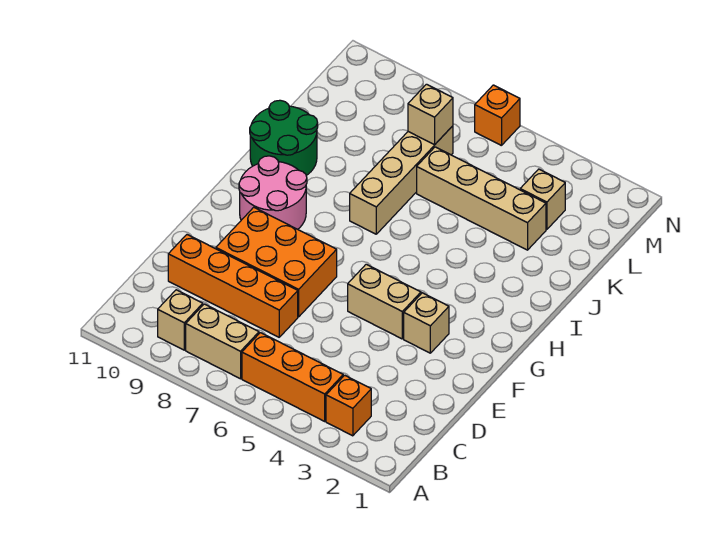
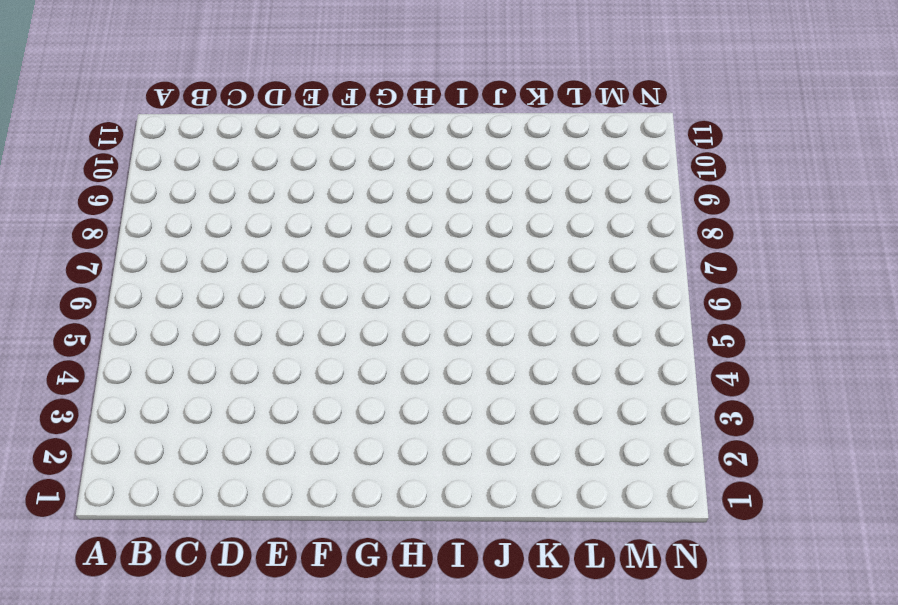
none -> orange brick B3 level 1
none -> orange brick B4:B6 level 1
none -> tan brick B7:B8 level 1

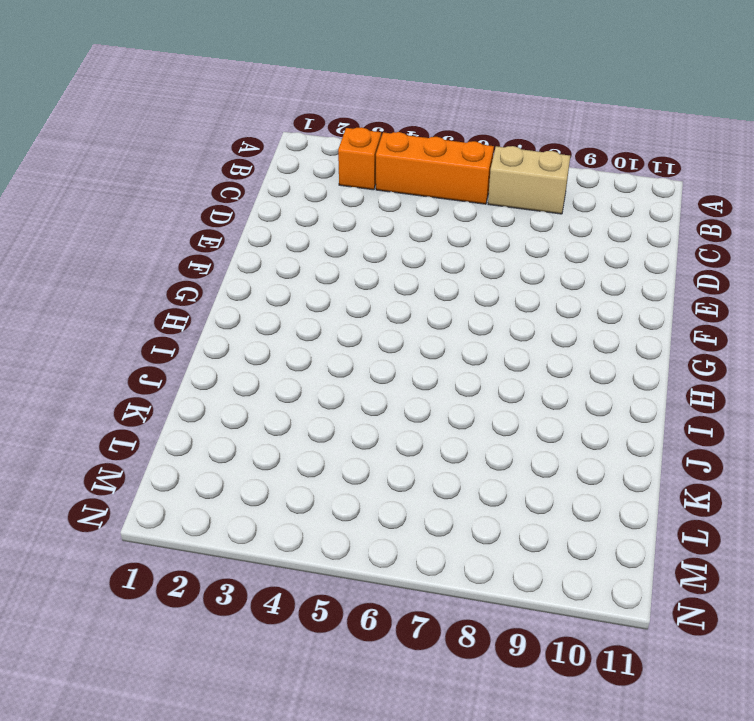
none -> tan brick B9 level 1
none -> orange brick D7:D10 level 1
none -> orange brick E7:F9 level 1

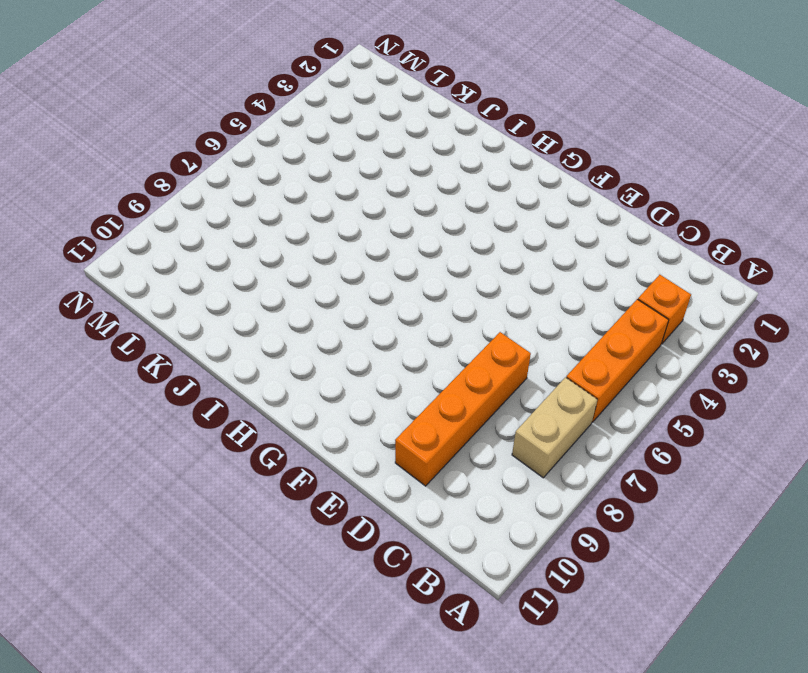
none -> tan brick B9 level 1
none -> orange brick E7:F9 level 1
none -> tan brick F3 level 1

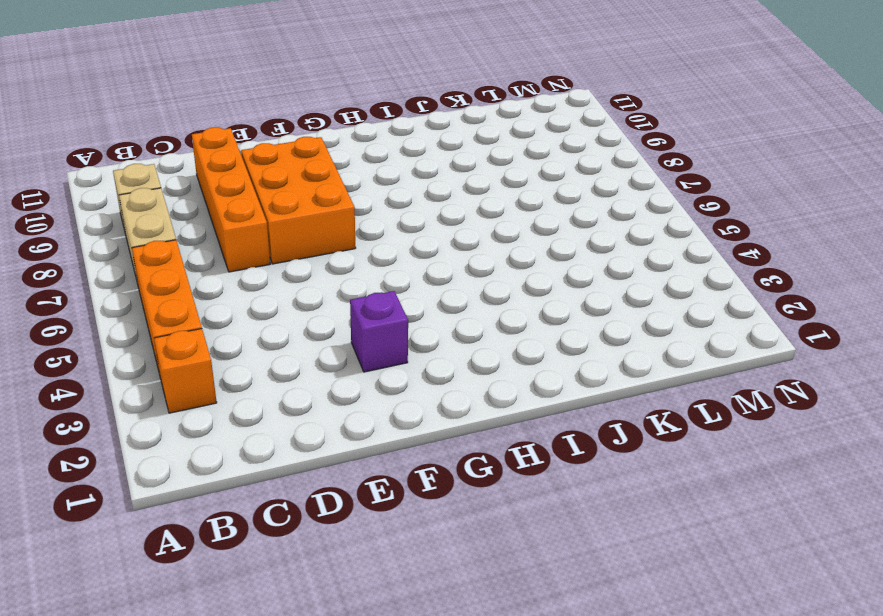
purple brick F3 level 1 -> tan brick F3 level 1
none -> tan brick F4:F5 level 1
none -> pink round brick G9:H10 level 1
none -> tan brick I7:L7 level 1

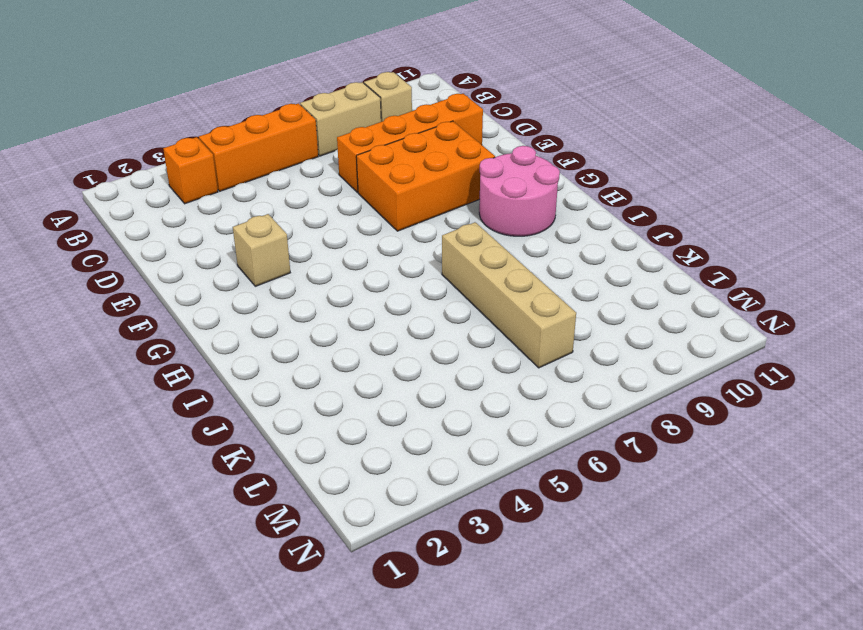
none -> tan brick F4:F5 level 1
none -> green round brick I10:J11 level 1
none -> tan brick K3:K6 level 1

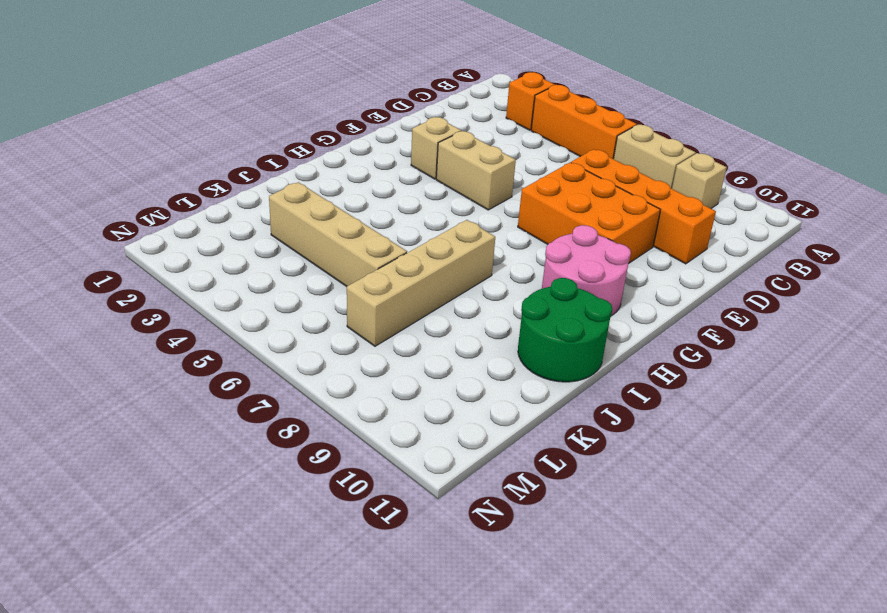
none -> tan brick L3 level 1
none -> orange brick N6 level 1
none -> tan brick L7 level 2

